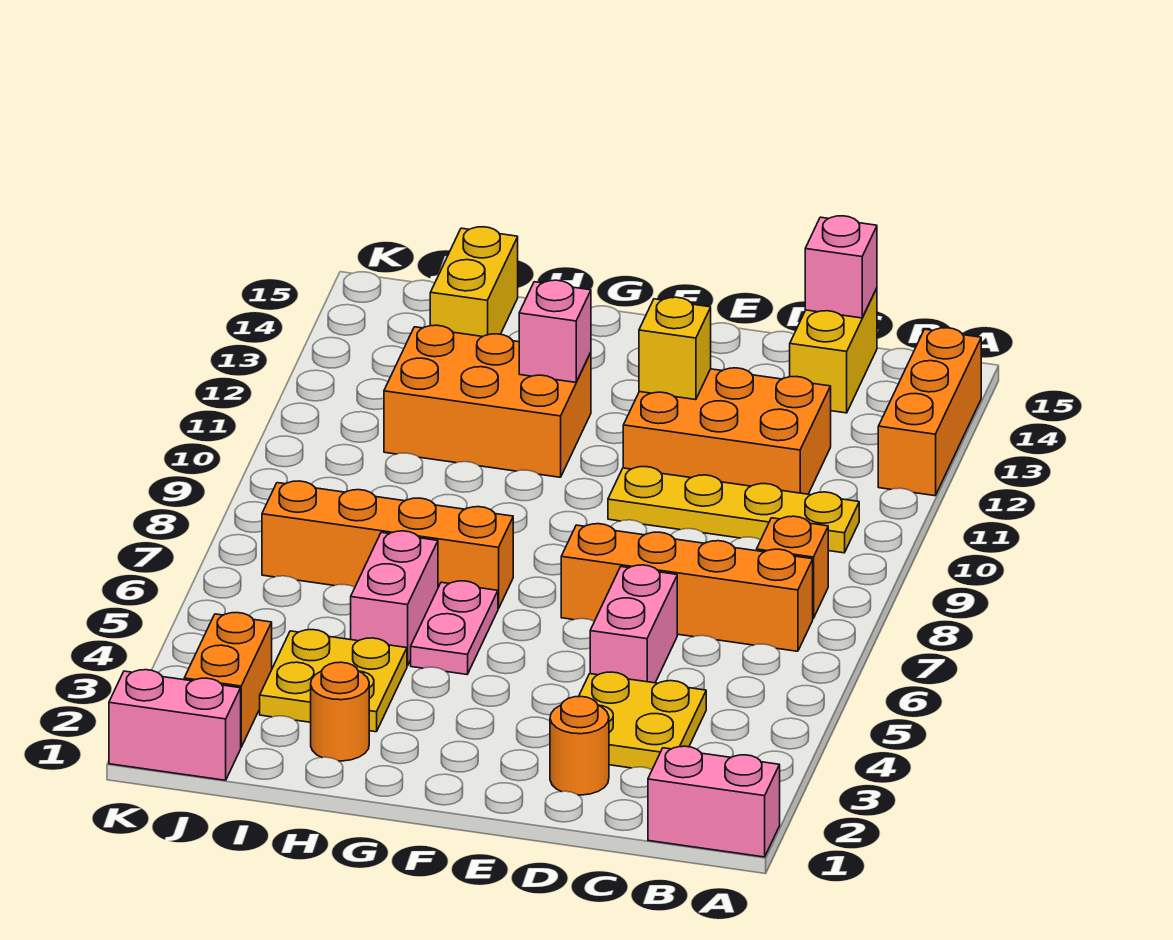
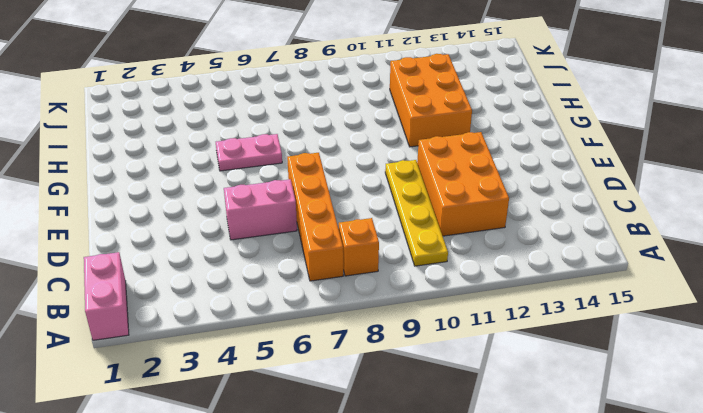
none -> orange brick A12:A14 level 1
none -> yellow plate C3:D4 level 1
none -> yellow brick C14:C15 level 1

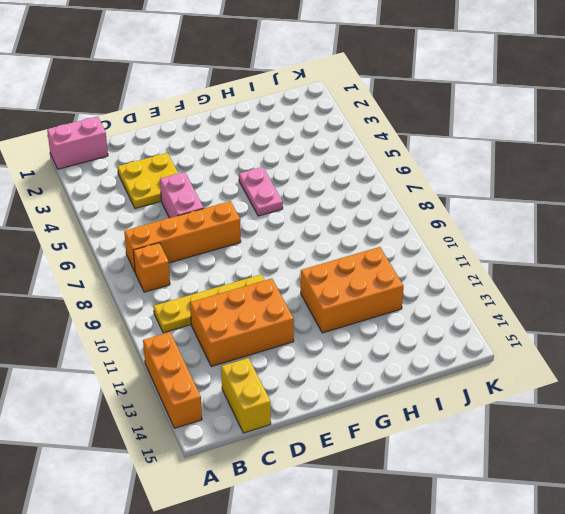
none -> orange round brick D2 level 1
none -> orange brick G7:J7 level 1
none -> orange round brick H2 level 1

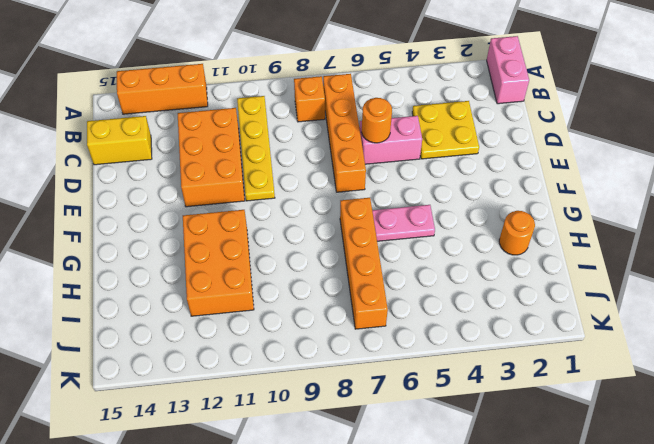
orange round brick D6 level 2 -> orange round brick D2 level 1
none -> yellow plate H3:I4 level 1
none -> pink brick H5:H6 level 1
none -> yellow brick I14:I15 level 1

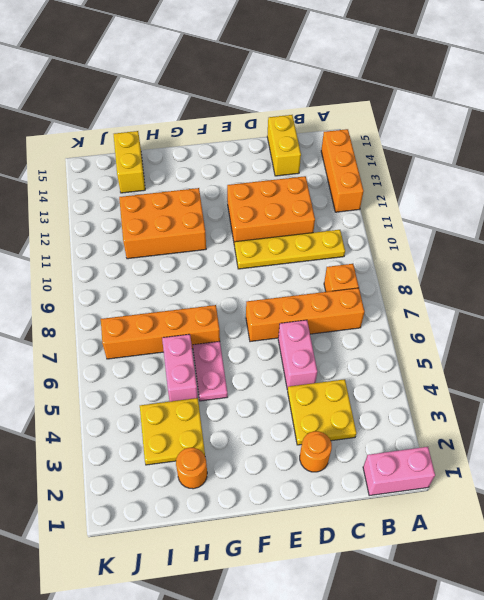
none -> pink brick J1:K1 level 1
none -> orange brick J2:J3 level 1
none -> pink brick C15 level 2

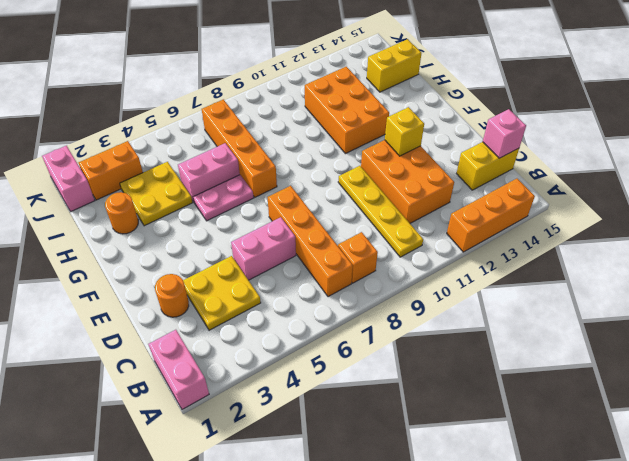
none -> pink brick G12 level 2

